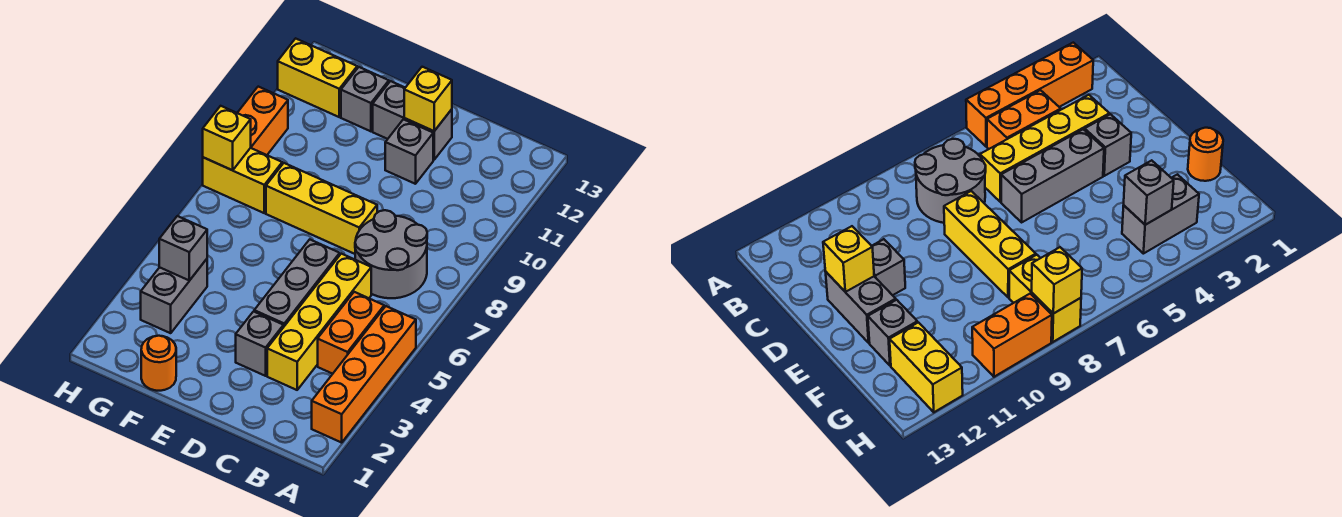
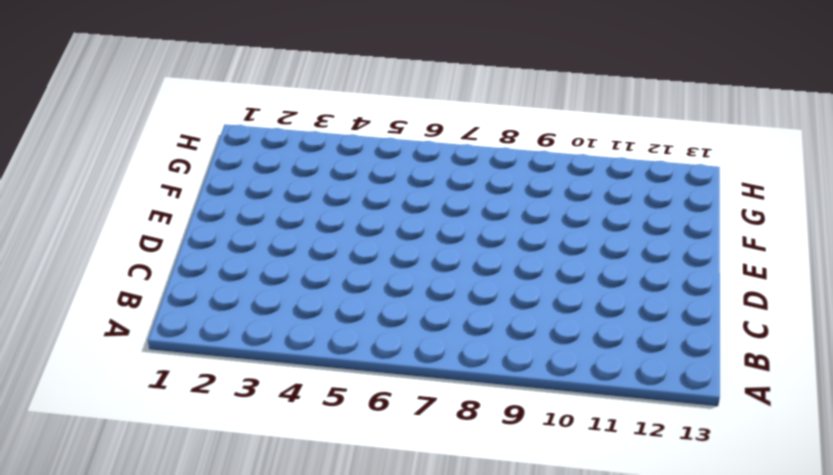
none -> orange brick A2:A5 level 1
none -> orange brick B4:B5 level 1
none -> grey round brick B7:C8 level 1

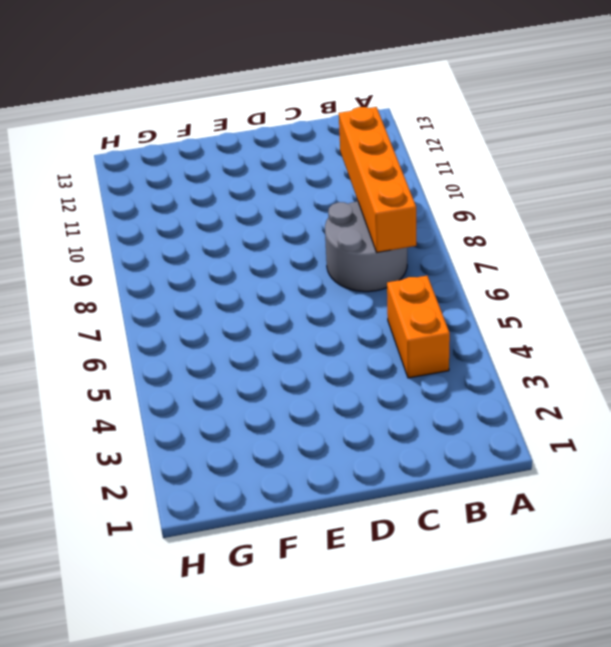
orange brick B7:B10 level 2 -> orange brick A2:A5 level 1
none -> yellow brick C3:C6 level 1
none -> grey brick D3 level 1
none -> grey brick D4:D6 level 1

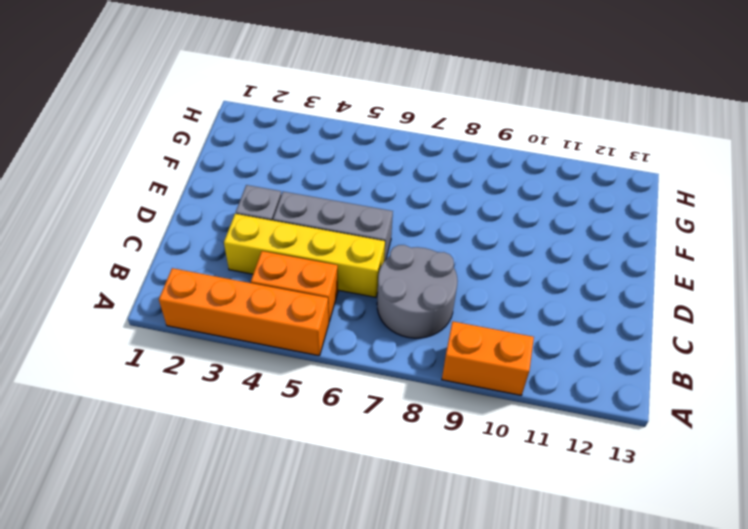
orange brick A9:A10 level 1 -> orange brick H9:H10 level 1
none -> yellow brick D8:F8 level 1
none -> grey brick D11 level 1
none -> grey brick D12:E12 level 1

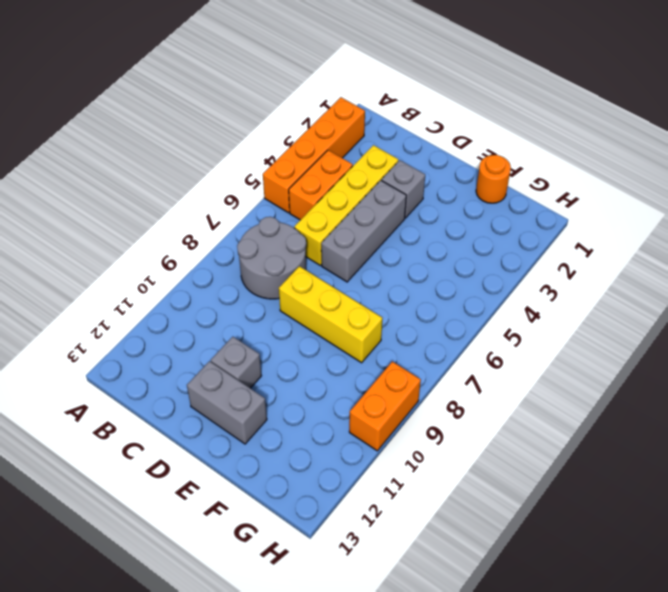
none -> grey brick F12 level 1
none -> grey brick G3:G4 level 1
none -> yellow brick G8:H8 level 1

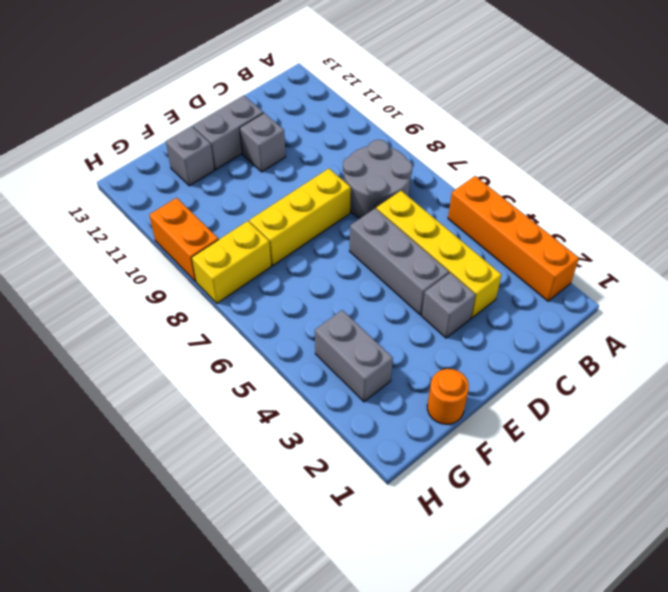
none -> orange brick B4:B5 level 1
none -> yellow brick G12:H12 level 1
none -> yellow brick D12 level 2

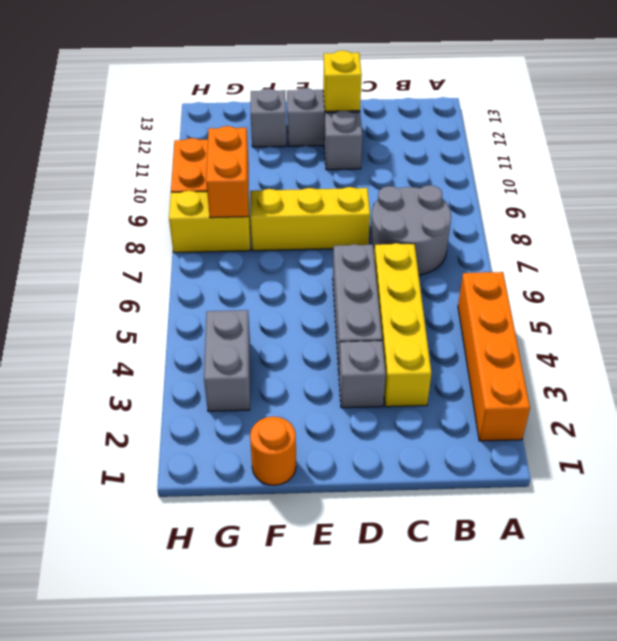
orange brick G8:G9 level 2 -> orange brick B4:B5 level 1
none -> yellow brick G12:H12 level 1
none -> grey brick G4 level 2
none -> yellow brick H8 level 2

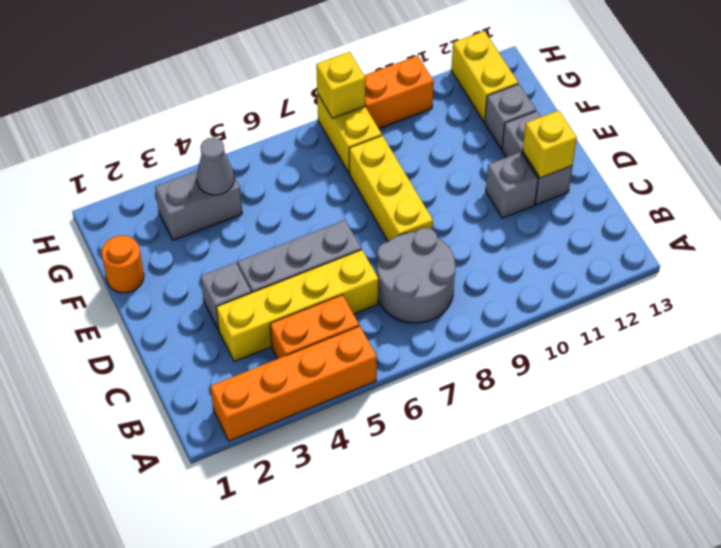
grey cone G4 level 2 -> grey brick G4 level 2

